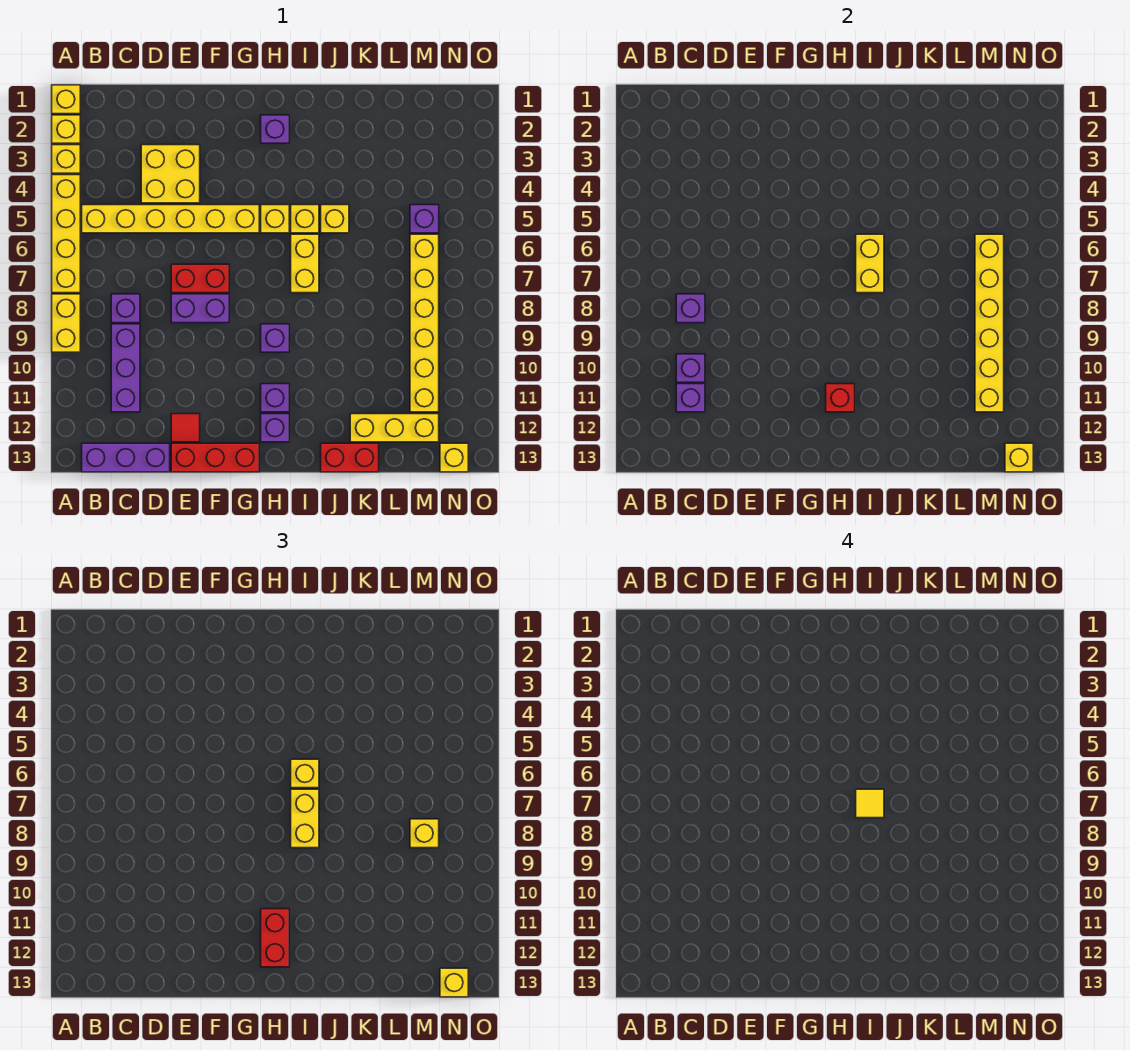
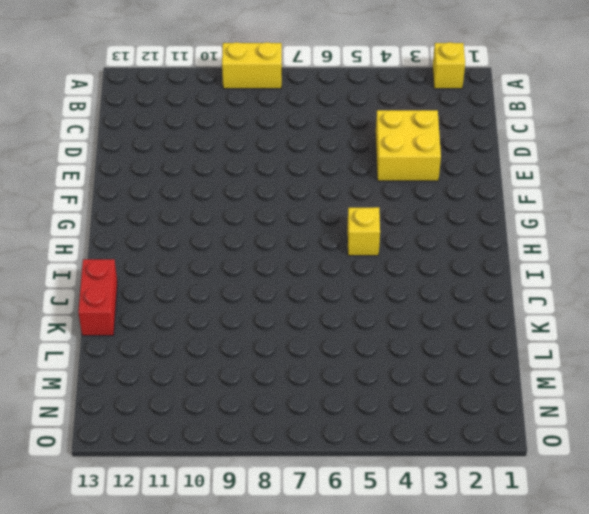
none -> yellow brick A1 level 1
none -> yellow brick A3 level 1
none -> yellow brick A4:A7 level 1
none -> yellow brick B5:G5 level 1

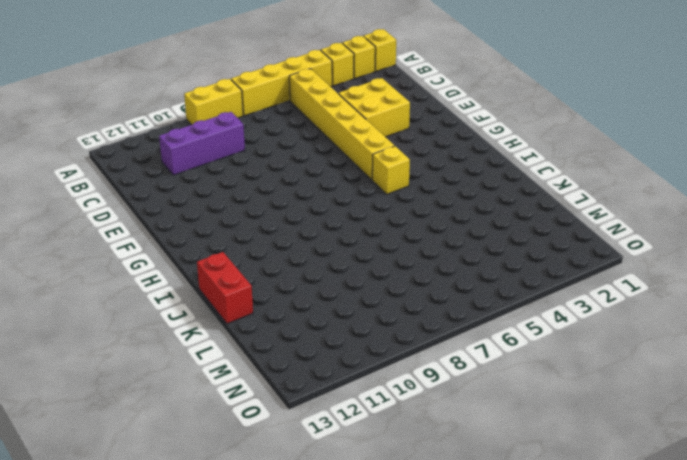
none -> purple brick B13:D13 level 1
none -> purple brick C8 level 1
none -> red brick E7:F7 level 1
none -> purple brick E8:F8 level 1

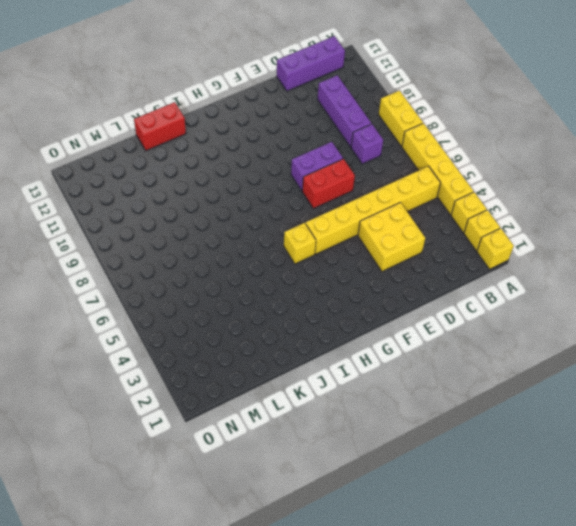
none -> red tile E12 level 1
none -> red brick E13:G13 level 1
none -> purple brick H2 level 1
none -> purple brick H9 level 1

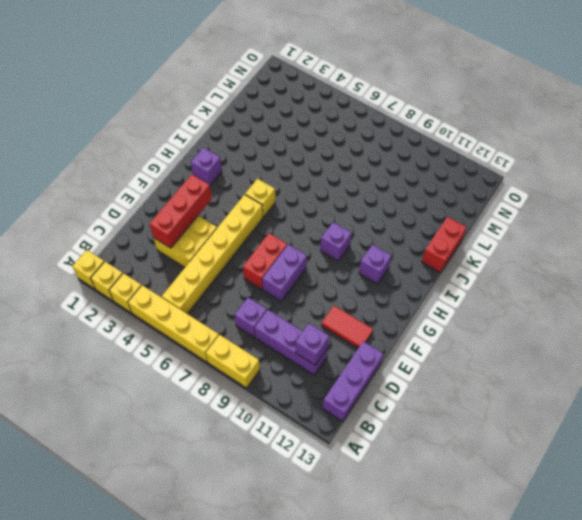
red brick D3:F3 level 2 -> red brick E13:G13 level 1
red tile E11:E12 level 1 -> red tile E12 level 1
none -> purple brick H12 level 1
none -> yellow brick I5 level 1
none -> yellow brick I6:I7 level 1
none -> yellow brick J5 level 1

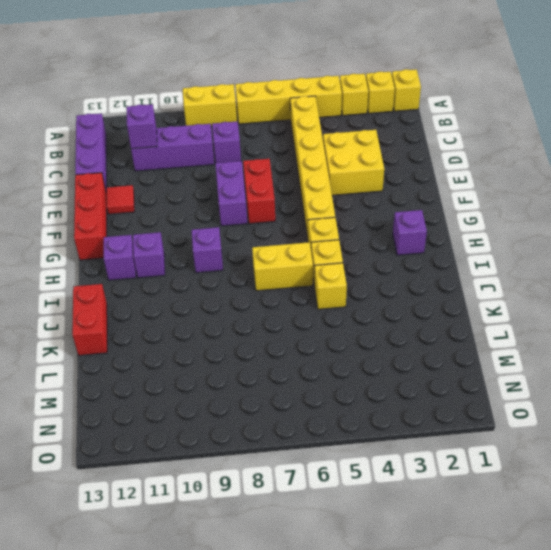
none -> yellow brick K12:M12 level 1
none -> purple brick M5 level 1
none -> yellow brick M6:M11 level 1
none -> yellow brick N13 level 1

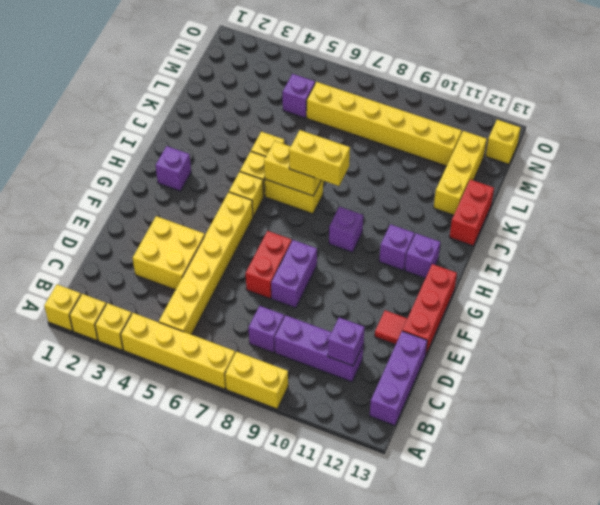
none -> purple brick C8 level 2
none -> purple brick C10 level 2
none -> red brick H11 level 2
none -> yellow brick M6:M11 level 2

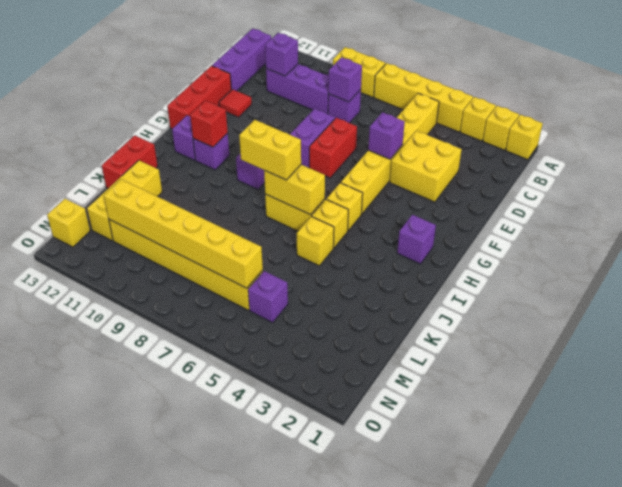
purple brick E5 level 2 -> purple brick C10 level 2
none -> yellow brick N13 level 2
none -> red brick H11:H12 level 3
none -> yellow brick I6 level 3
none -> yellow brick M8 level 3

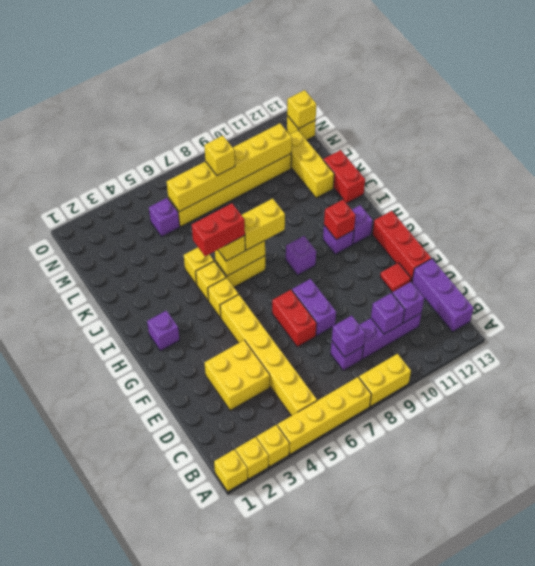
red brick I5:I6 level 4 -> red brick H11:H12 level 3
none -> yellow brick N13 level 3
none -> yellow tile I7 level 4

